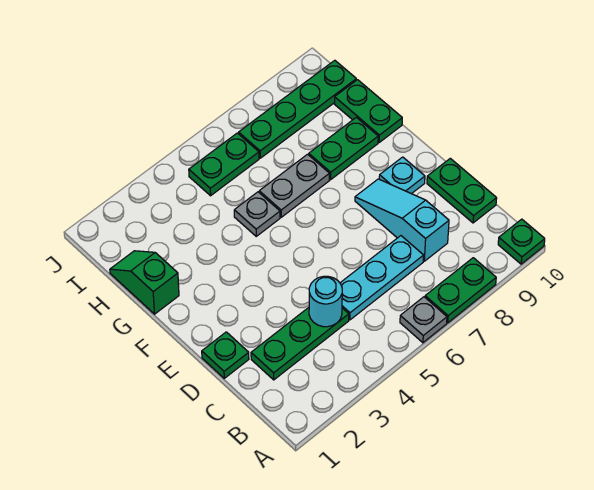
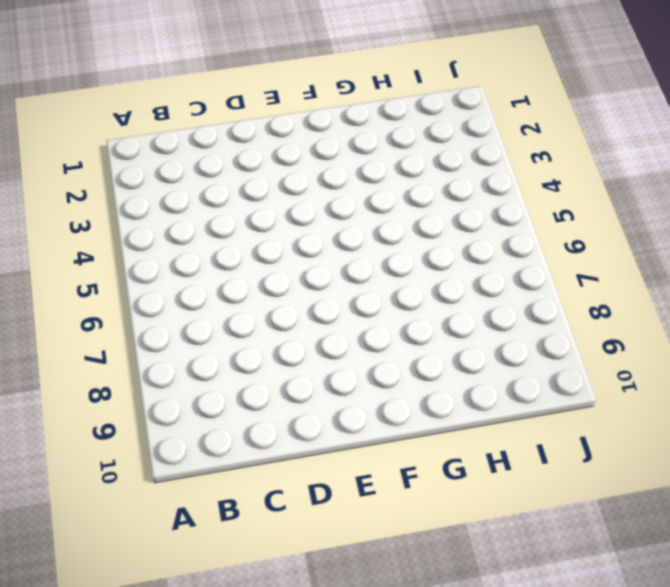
none -> grey plate A6 level 1
none -> green plate A7:A8 level 1
none -> green plate A10 level 1

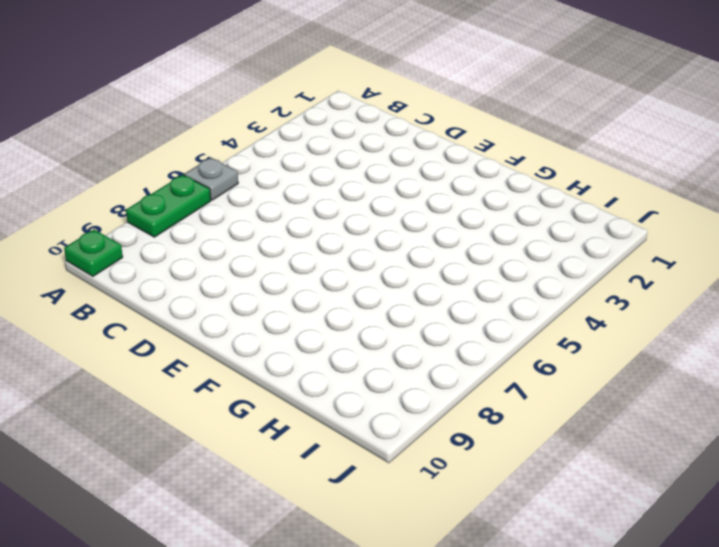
none -> green plate C2:C4 level 1
none -> cyan plate C5:C7 level 1
none -> cyan slope C8:E8 level 1 top C

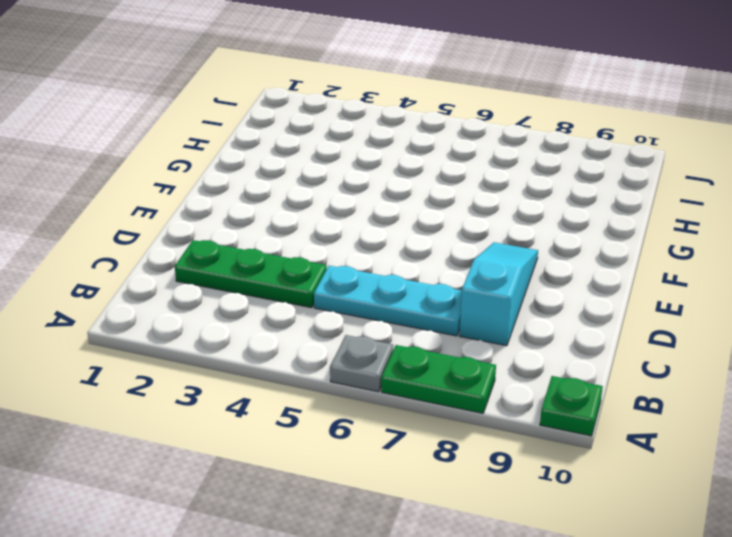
none -> green plate C10:D10 level 1
none -> green plate D1 level 1
none -> cyan plate E9 level 1

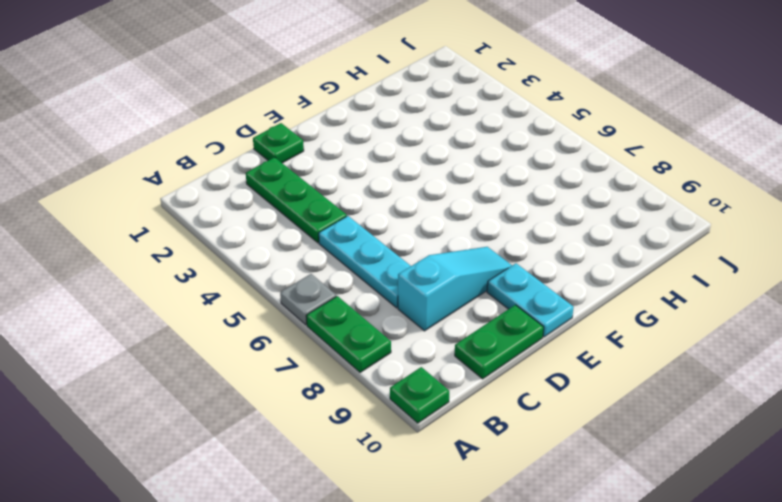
cyan plate E9:E10 level 1 -> cyan plate E9 level 1
none -> green slope G1:H1 level 1 top G
none -> grey plate G5 level 1
none -> grey plate G6:G7 level 1

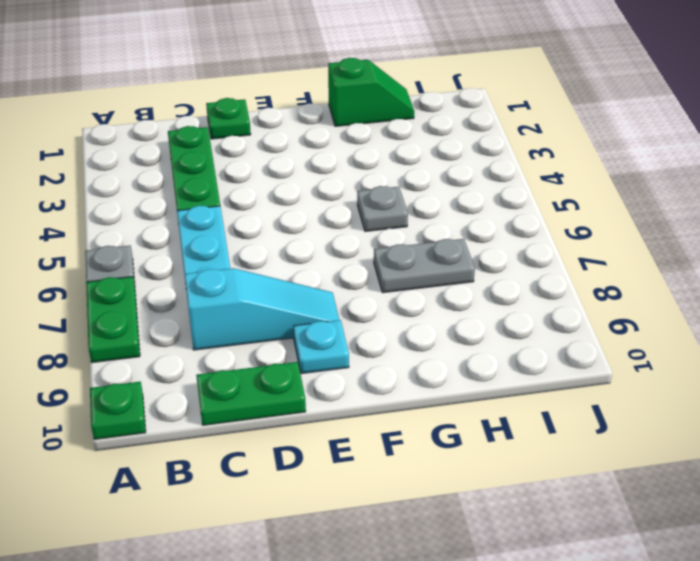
grey plate G7:H7 level 1 -> grey plate G6:G7 level 1
none -> green plate G8:G9 level 1
none -> green plate G10:H10 level 1
none -> green plate I5:I6 level 1

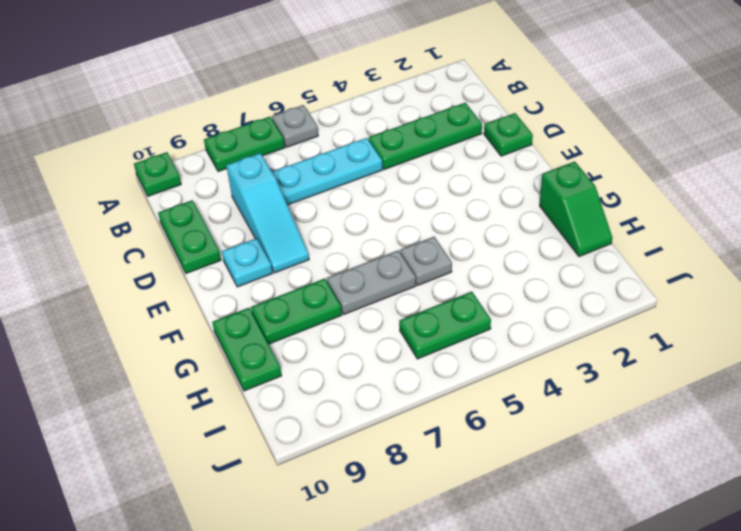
none -> green plate I7:I10 level 1
none -> cyan round brick C4 level 2

